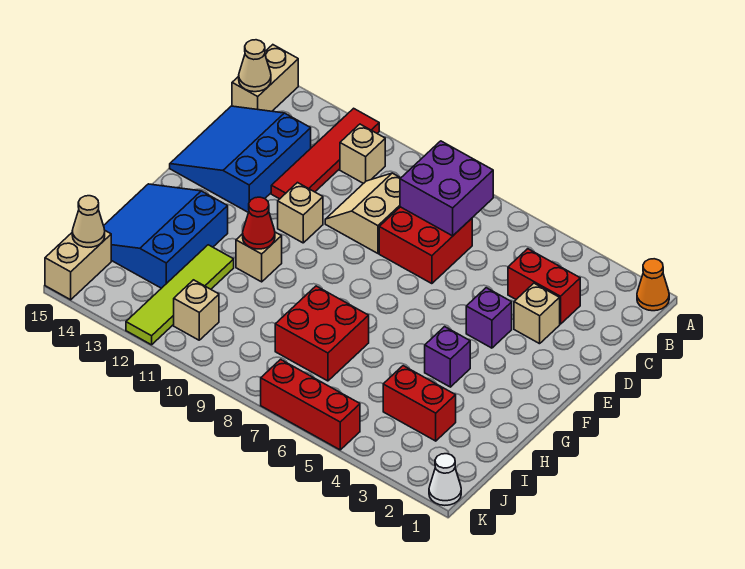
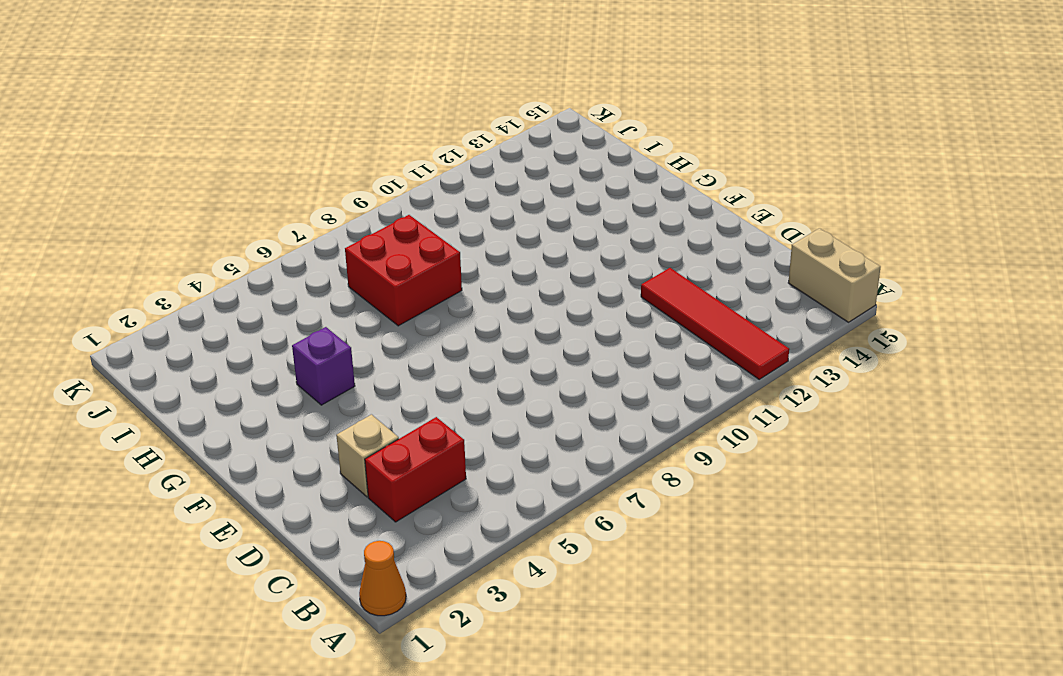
none -> tan brick B11 level 1
none -> red brick C7:D8 level 1
none -> tan slope C9:D10 level 1 top 9

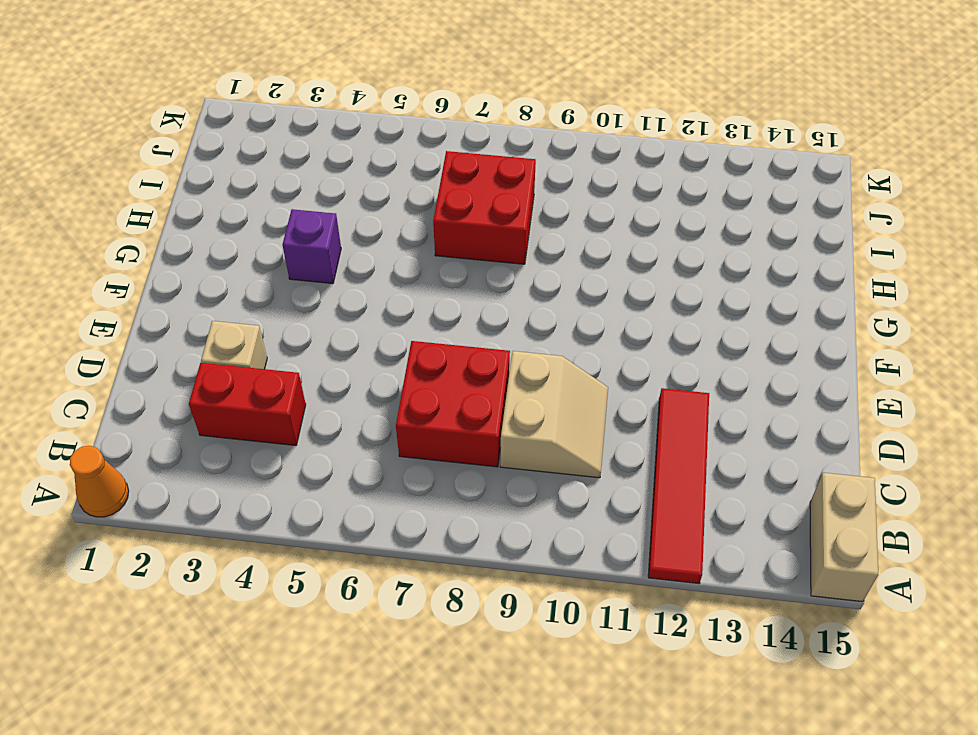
none -> tan brick B11 level 1
none -> blue slope C13:E15 level 1 top 13
none -> purple brick E4 level 1

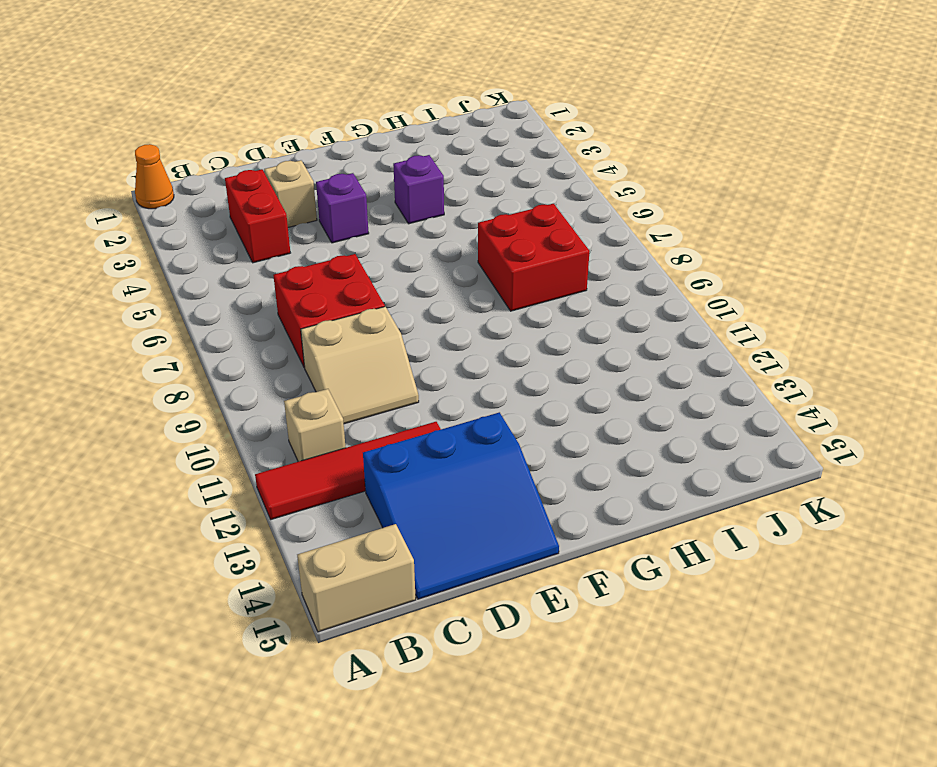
none -> tan brick E11 level 1
none -> tan brick G11 level 1
none -> blue slope G13:I15 level 1 top 13

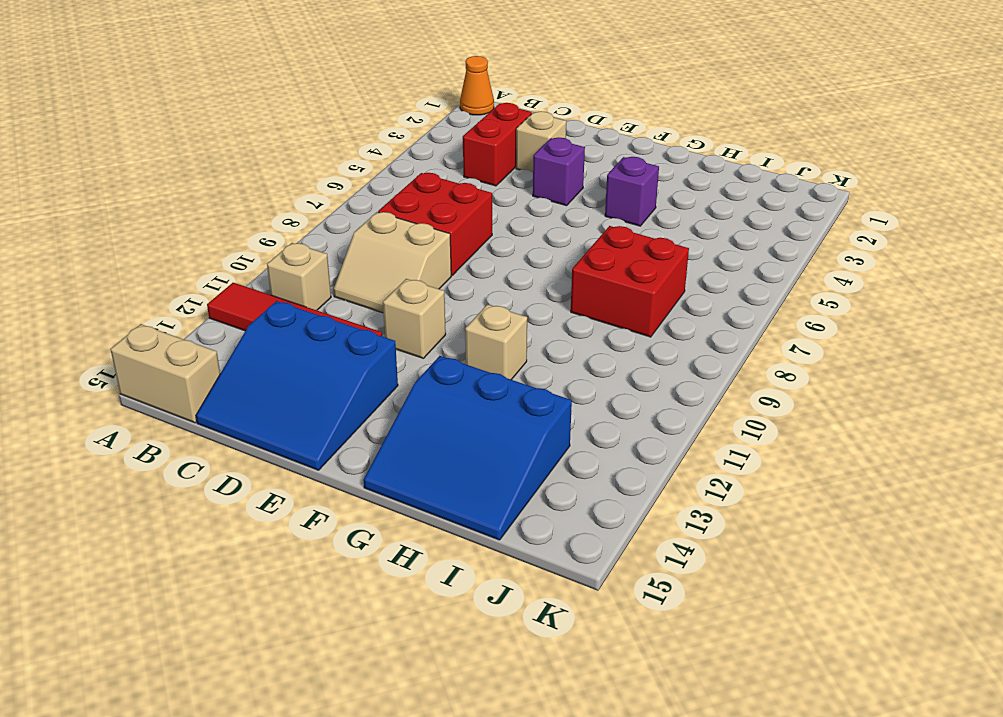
none -> lime tile H12:K12 level 1
none -> red brick I3:I4 level 1
none -> tan brick J11 level 1

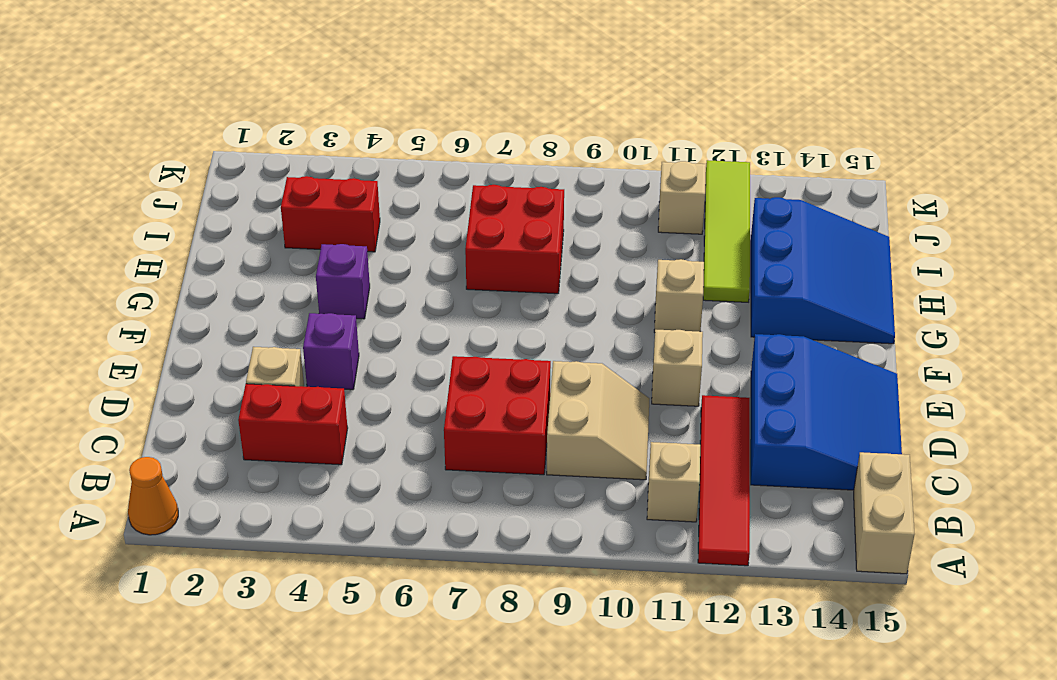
none -> tan brick J15:K15 level 1
none -> white cone K1 level 1
none -> red brick K5:K7 level 1

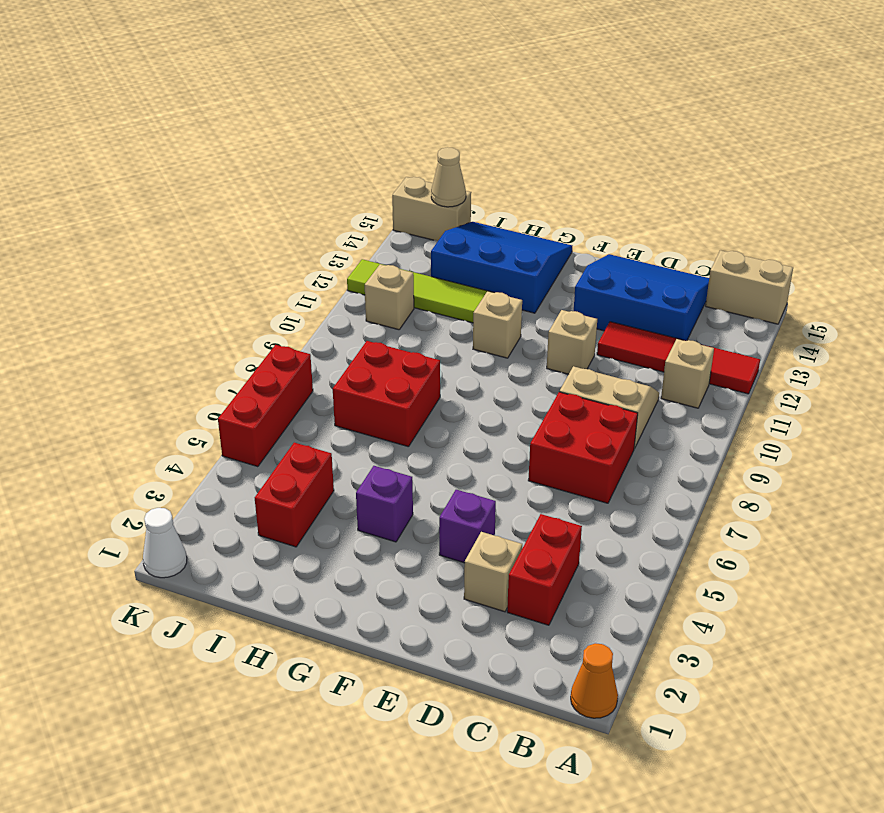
none -> purple brick B7:C8 level 2
none -> tan cone B15 level 2
none -> red cone G11 level 2

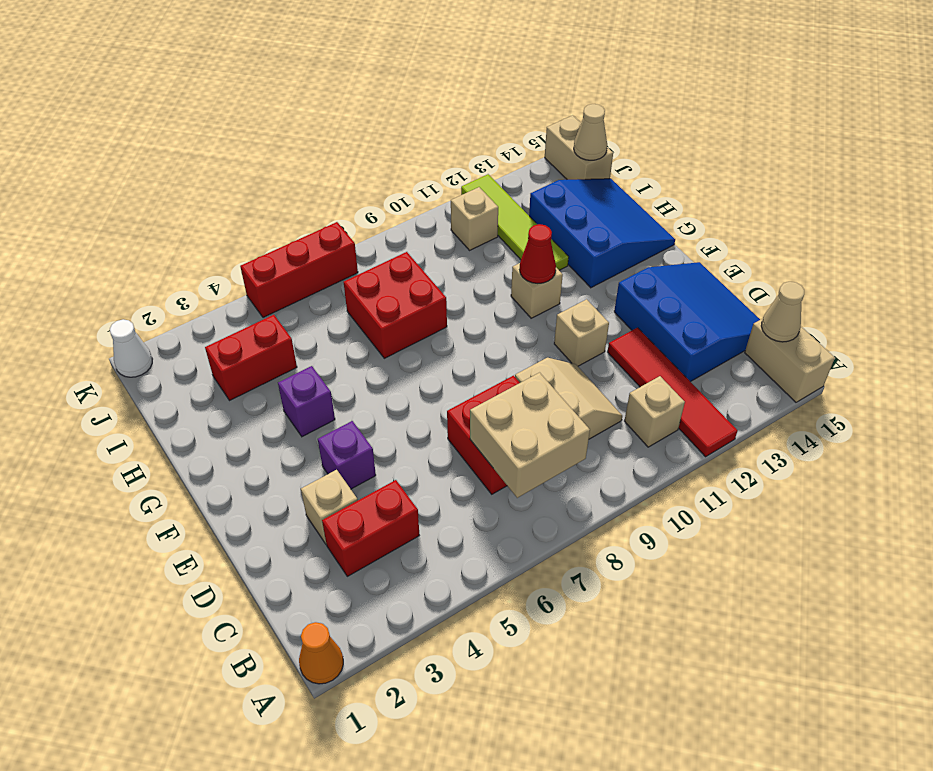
tan brick B7:C8 level 2 -> purple brick B7:C8 level 2

